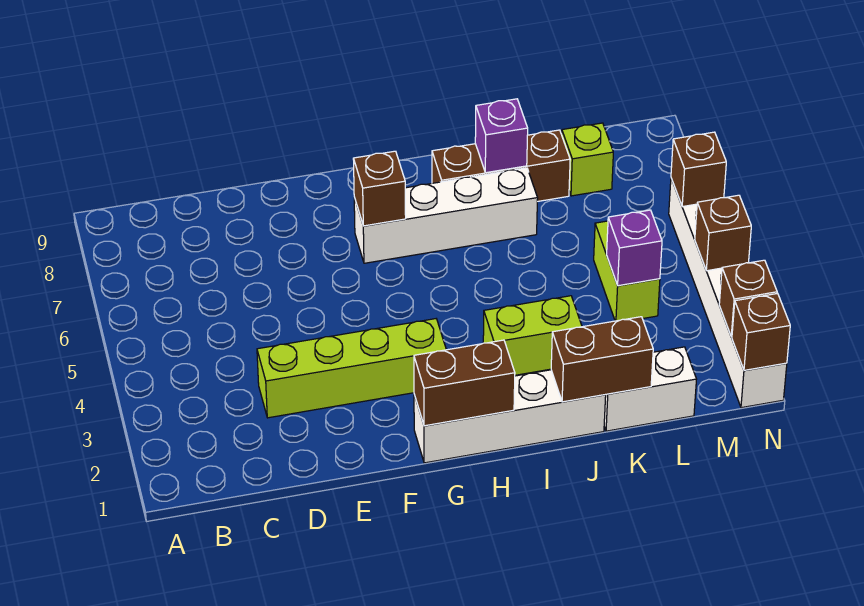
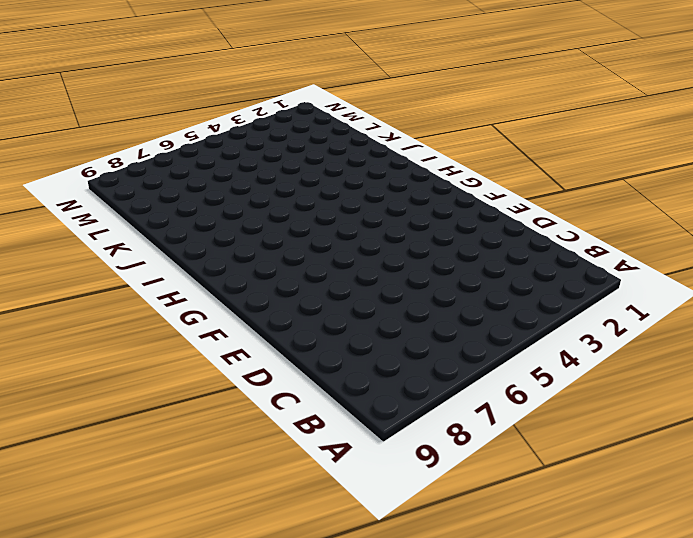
none -> lime brick D3:G3 level 1
none -> white brick G1:J1 level 1
none -> white brick G7:J7 level 1

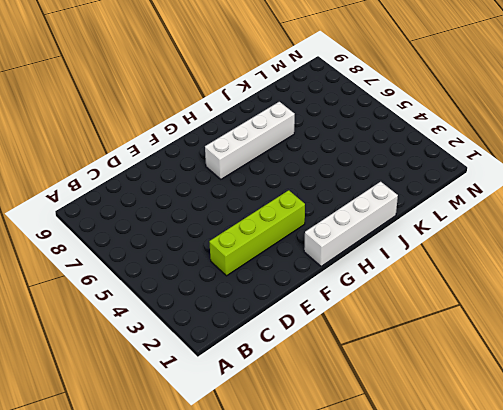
none -> lime brick I3:J3 level 1
none -> brown brick I8:K8 level 1
none -> white brick K1:L1 level 1

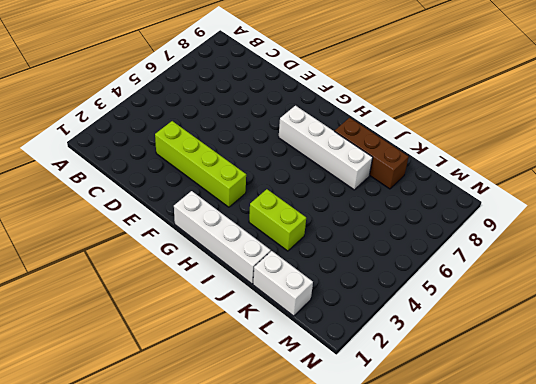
none -> lime brick L4:L5 level 1
none -> lime brick L8 level 1
none -> white brick N1:N6 level 1

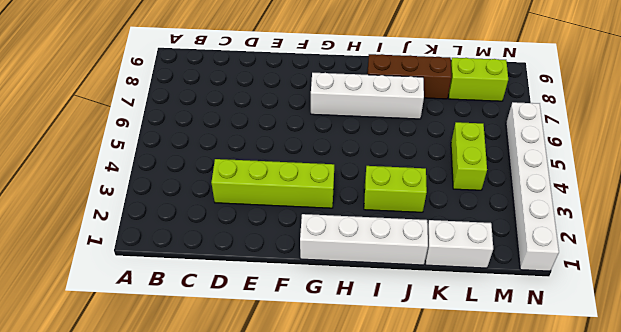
lime brick L8:M8 level 1 -> lime brick L8 level 1
none -> brown brick G1:H1 level 2
none -> brown brick G7 level 2
none -> brown brick J1:K1 level 2

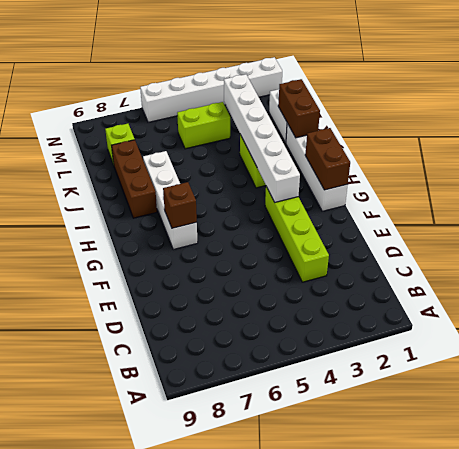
white brick G3:L3 level 2 -> none
none -> purple brick J8 level 2
none -> purple brick L4 level 2
none -> brown brick N1 level 2

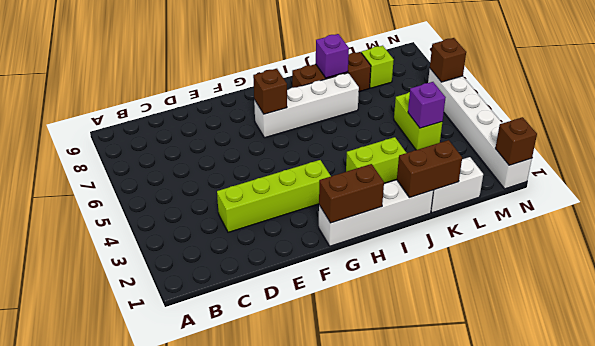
none -> brown brick N2 level 2
none -> brown brick N4 level 2

